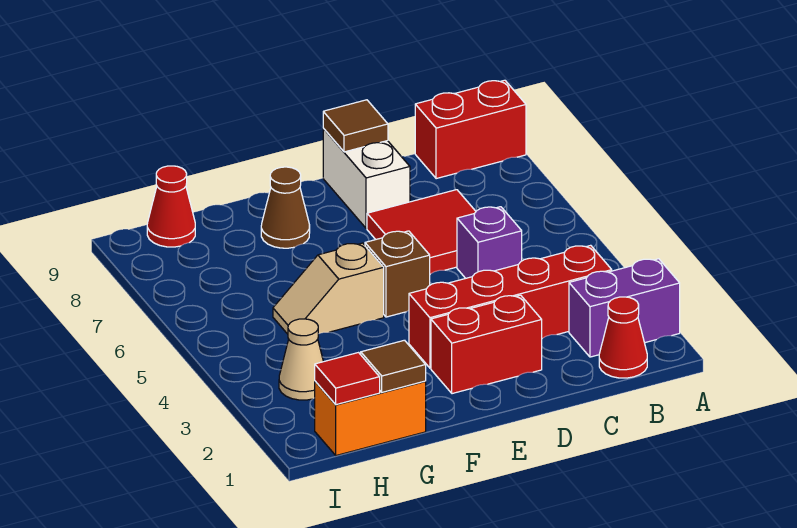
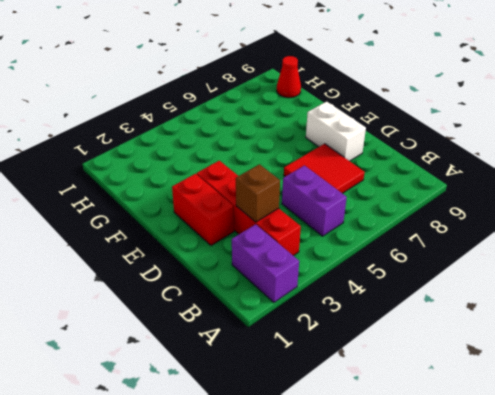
purple brick B5:C5 level 1 -> purple brick C5 level 1
brown brick C3 level 2 -> brown brick E5 level 1
white brick D8:E8 level 1 -> white brick D8:D9 level 1
none -> red brick A9:B9 level 1
none -> red cone B1 level 1
none -> tan slope F5:G5 level 1 top F

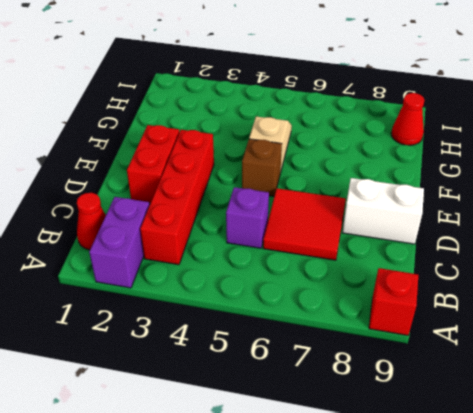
red brick A9 level 1 -> red brick A9:B9 level 1
none -> brown cone F8 level 1
none -> orange brick G1:H1 level 1
none -> tan cone H3 level 1

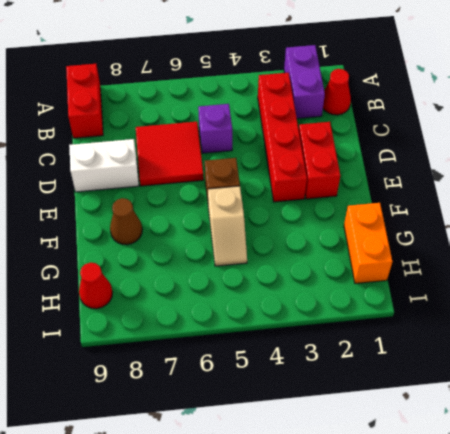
none -> tan cone H3 level 1
none -> brown tile D9 level 2
none -> brown tile G1 level 2

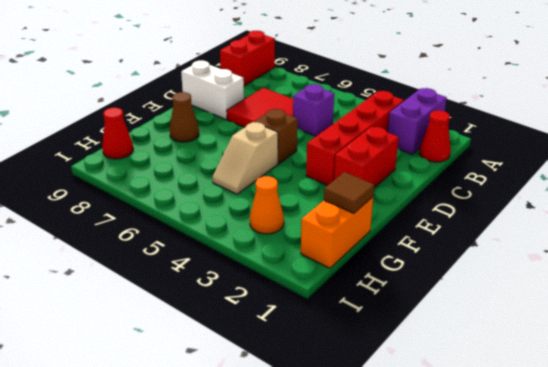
orange cone H3 level 1 -> tan cone H3 level 1
none -> brown tile D9 level 2
none -> red tile H1 level 2

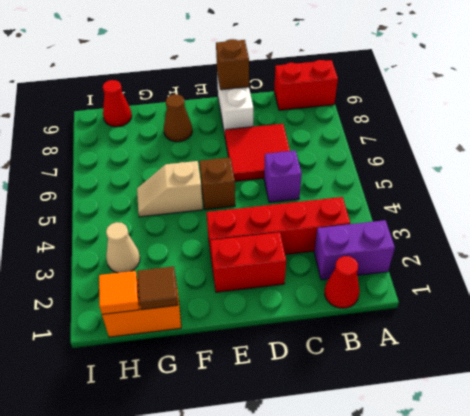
brown brick D9 level 2 -> brown tile D9 level 2
orange tile H1 level 2 -> red tile H1 level 2

